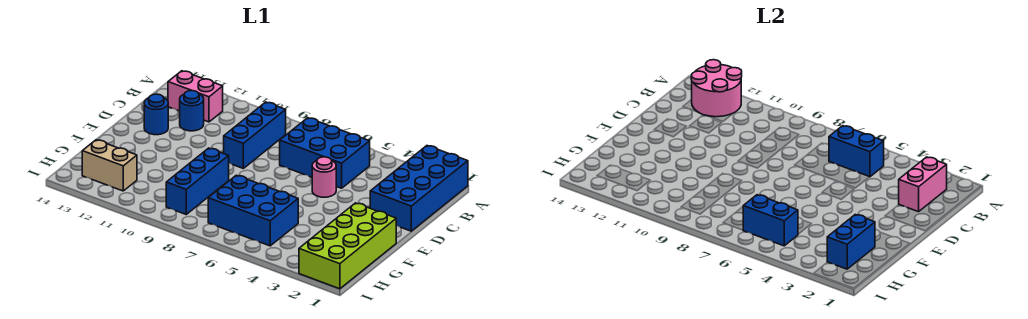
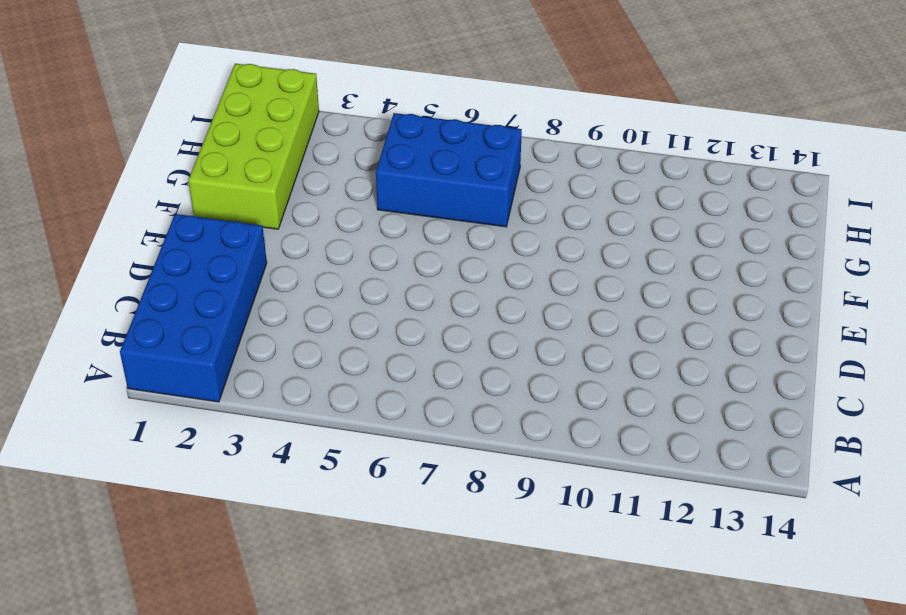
none -> blue brick B5:C7 level 1
none -> blue brick B9:D9 level 1
none -> pink brick B12:B13 level 1

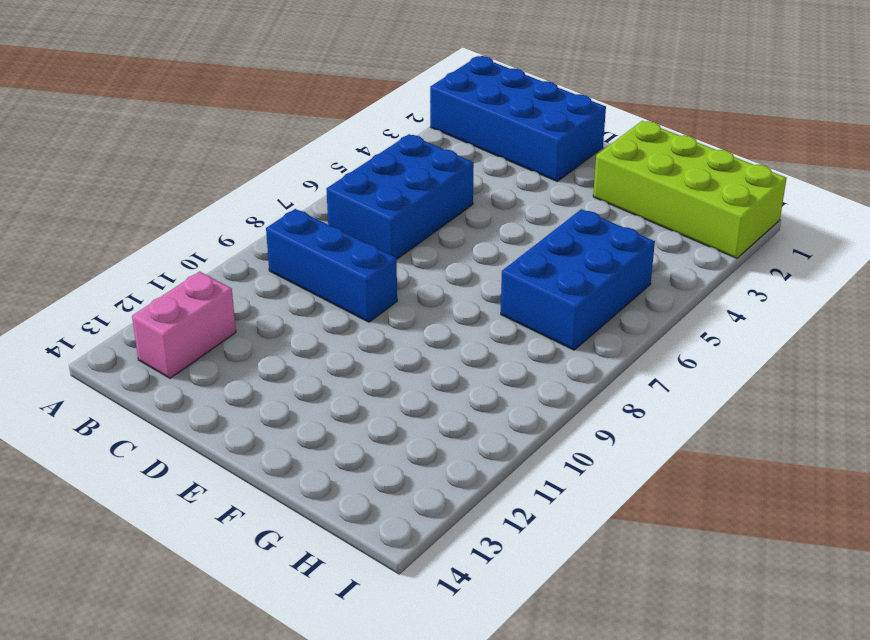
none -> blue round brick C12 level 1
none -> pink round brick D5 level 1
none -> blue round brick D13 level 1

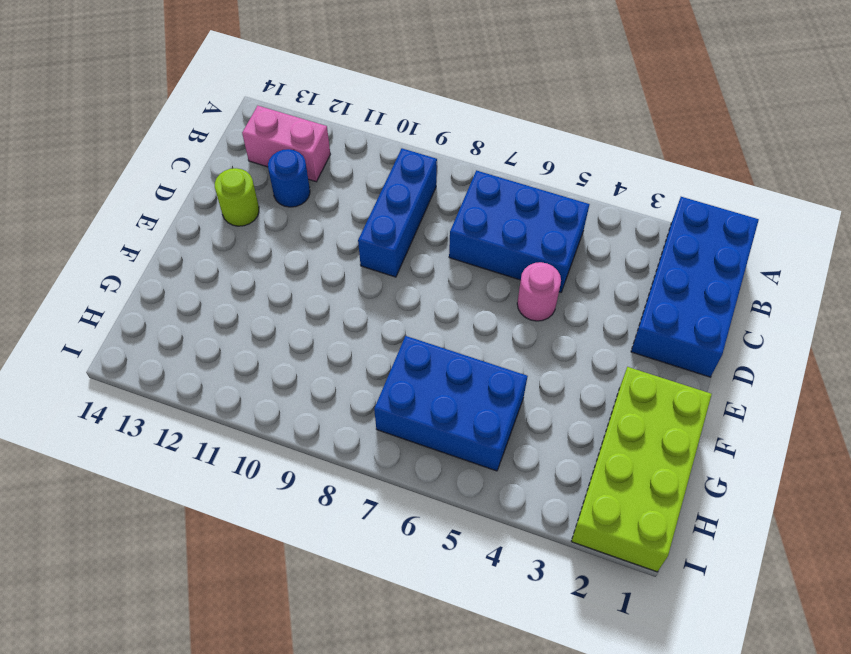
lime round brick D13 level 1 -> blue round brick D13 level 1
none -> blue brick F9:H9 level 1
none -> tan brick H12:H13 level 1
none -> pink round brick A12:B13 level 2

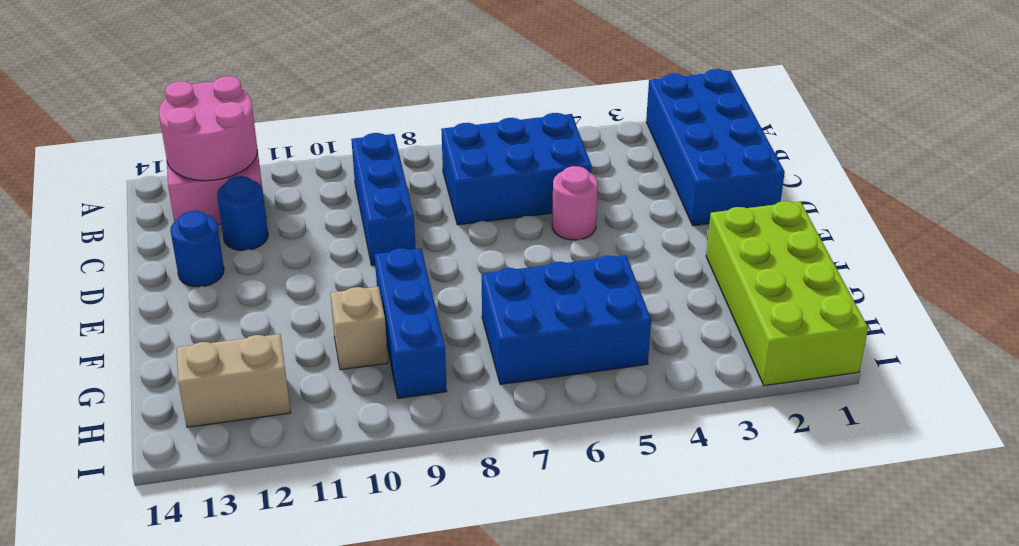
tan brick G10 level 1 -> none
none -> pink brick B2:C2 level 2
none -> blue brick B5:B6 level 2
none -> blue brick G2:H2 level 2

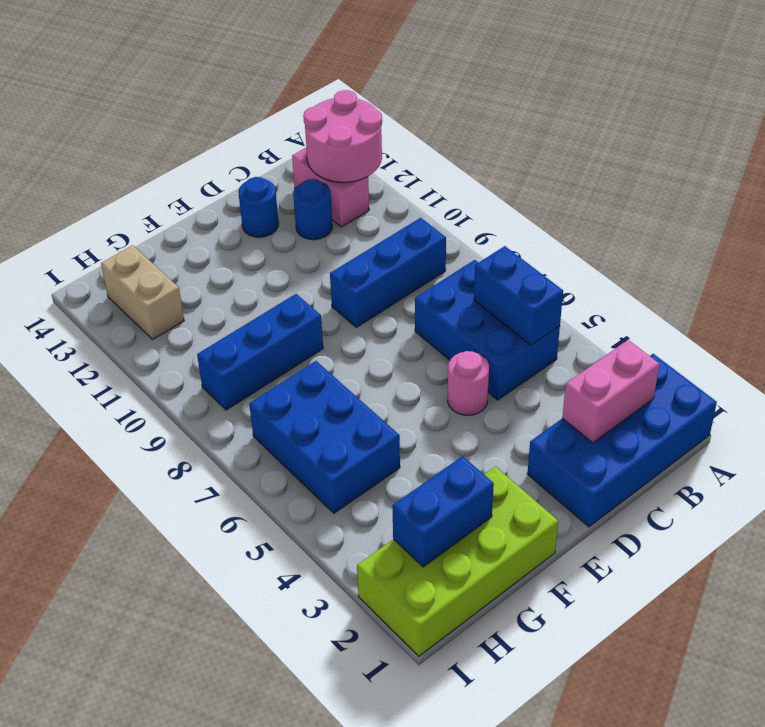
none -> blue brick H5:H6 level 2

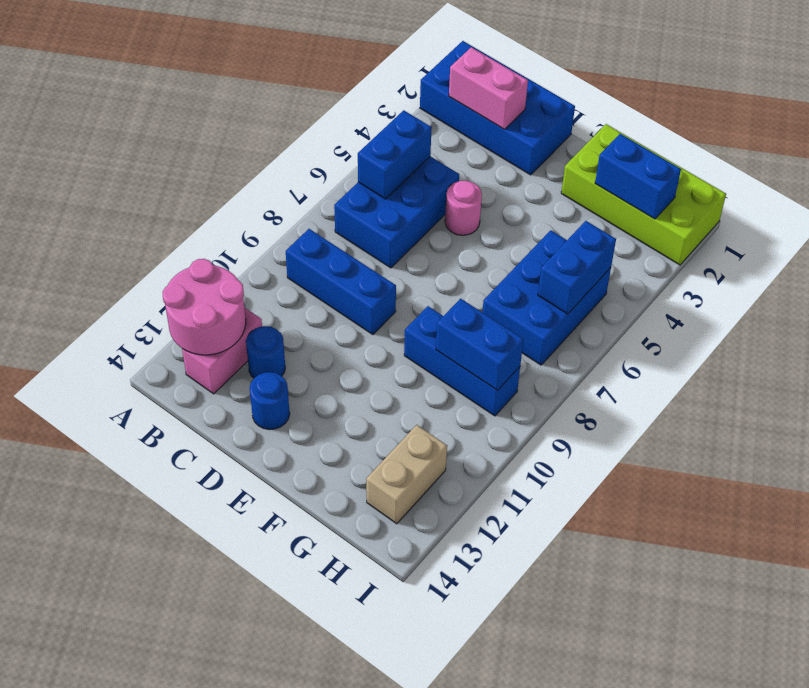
blue brick G9:H9 level 2 -> none

